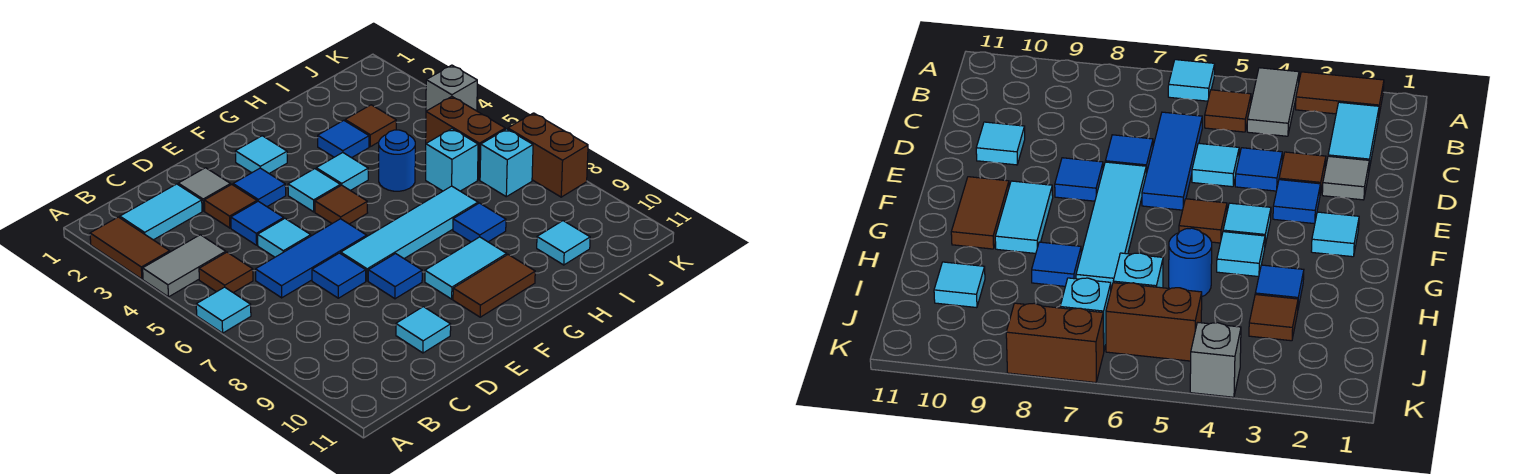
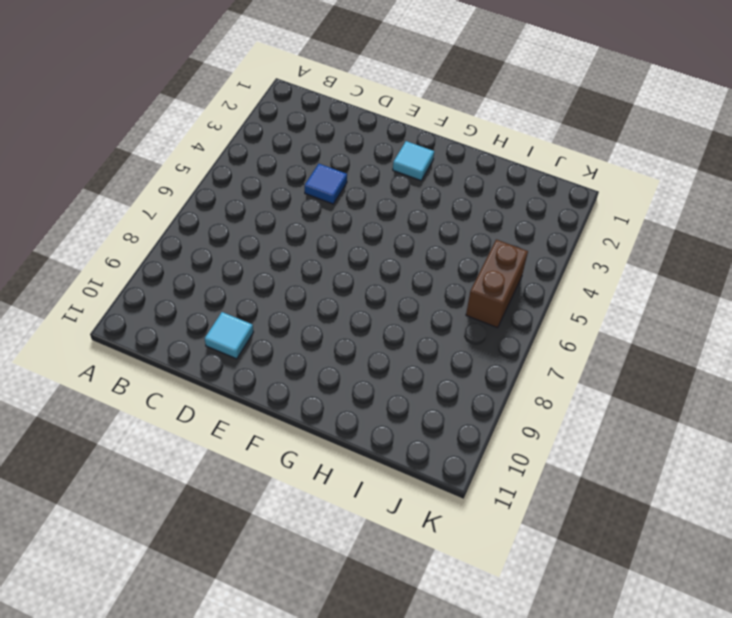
none -> brown tile A2:A3 level 1
none -> grey tile A4:B4 level 1
none -> cyan tile A6 level 1
none -> cyan tile B2:C2 level 1

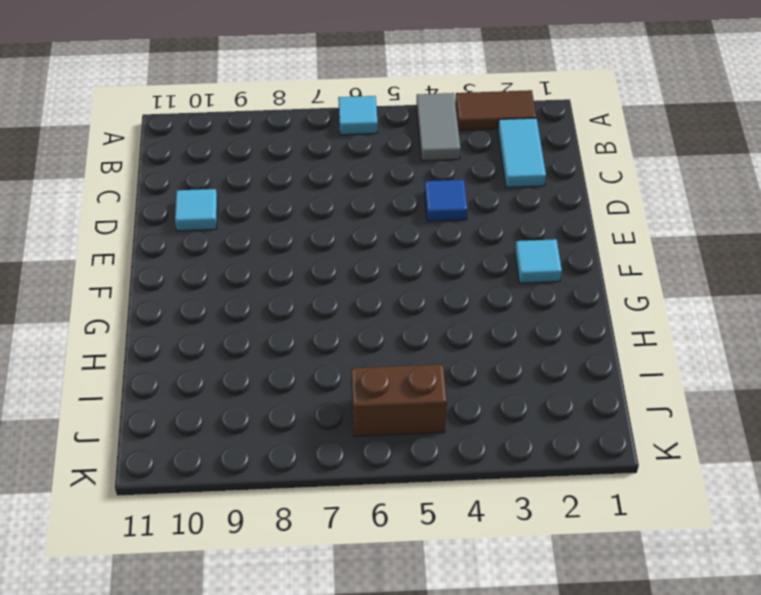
none -> brown tile B5 level 1
none -> blue tile C6:E6 level 1
none -> grey tile D2 level 1
none -> brown tile D3 level 1

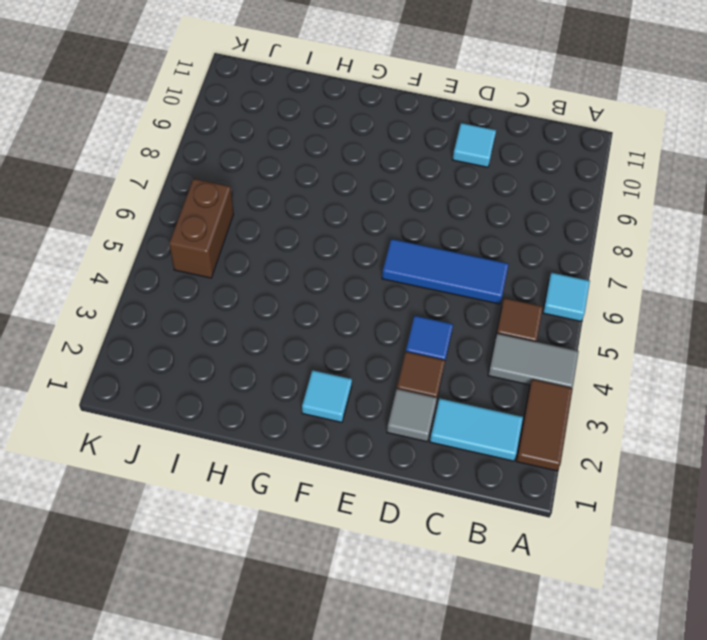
none -> cyan tile D5 level 1
none -> blue tile D7 level 1
none -> blue tile E3 level 1
none -> cyan tile E7:H7 level 1

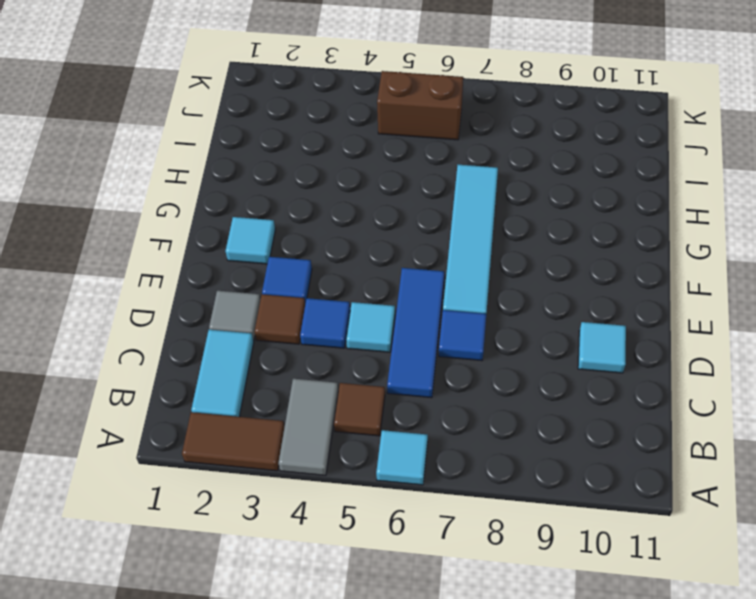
none -> blue tile E8 level 1
none -> cyan tile F4 level 1
none -> brown tile F5 level 1
none -> cyan tile F9:G9 level 1

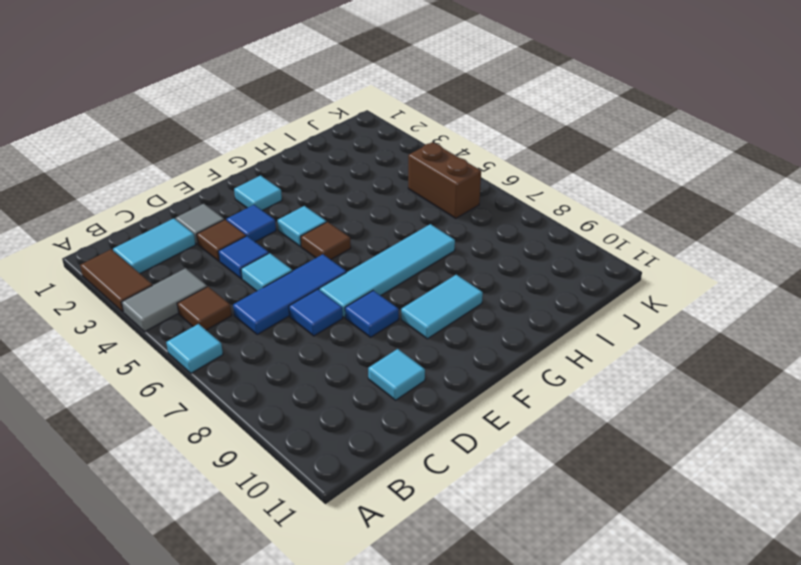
none -> brown tile F10:G10 level 1
none -> cyan tile G4 level 1
none -> blue tile H3 level 1
none -> blue round brick H5 level 1

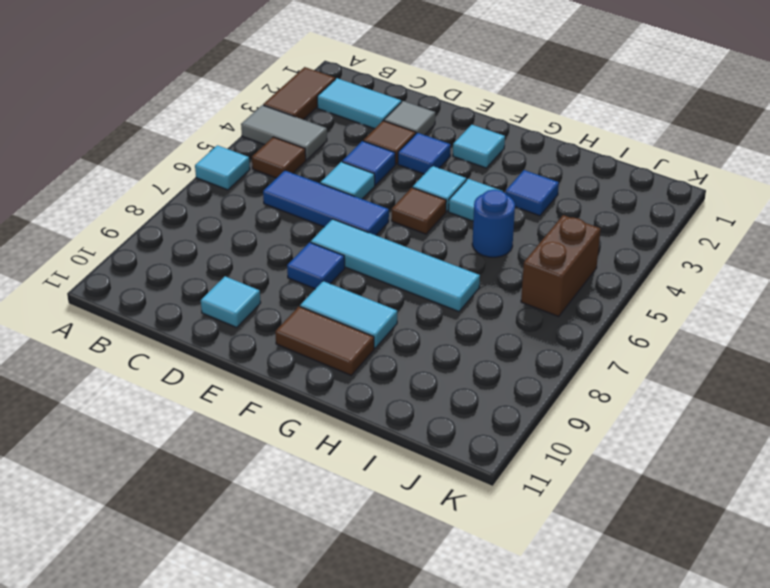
none -> blue tile D7 level 1
none -> blue tile H8 level 1
none -> brown tile I3 level 1
none -> cyan brick I6 level 1

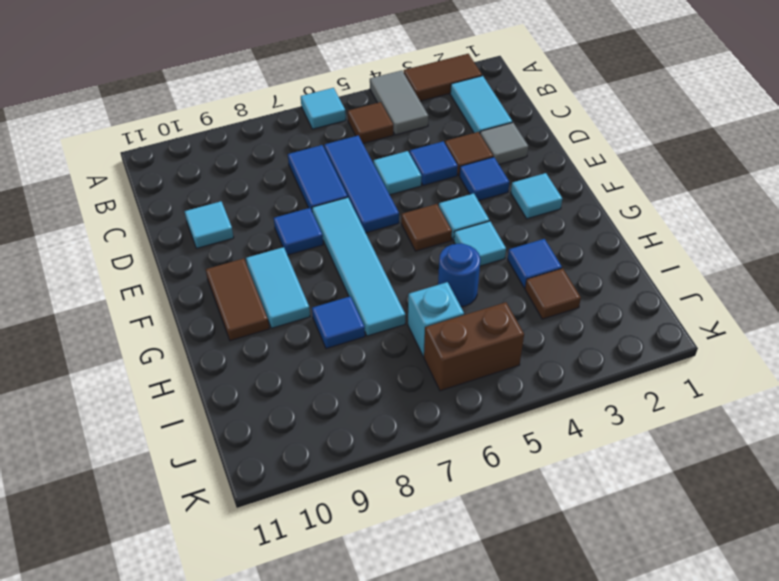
blue tile C7:D7 level 1 -> blue tile D7 level 1
none -> cyan tile I10 level 1
none -> cyan brick J7 level 1
none -> grey brick K4 level 1
none -> brown brick K7:K8 level 1

